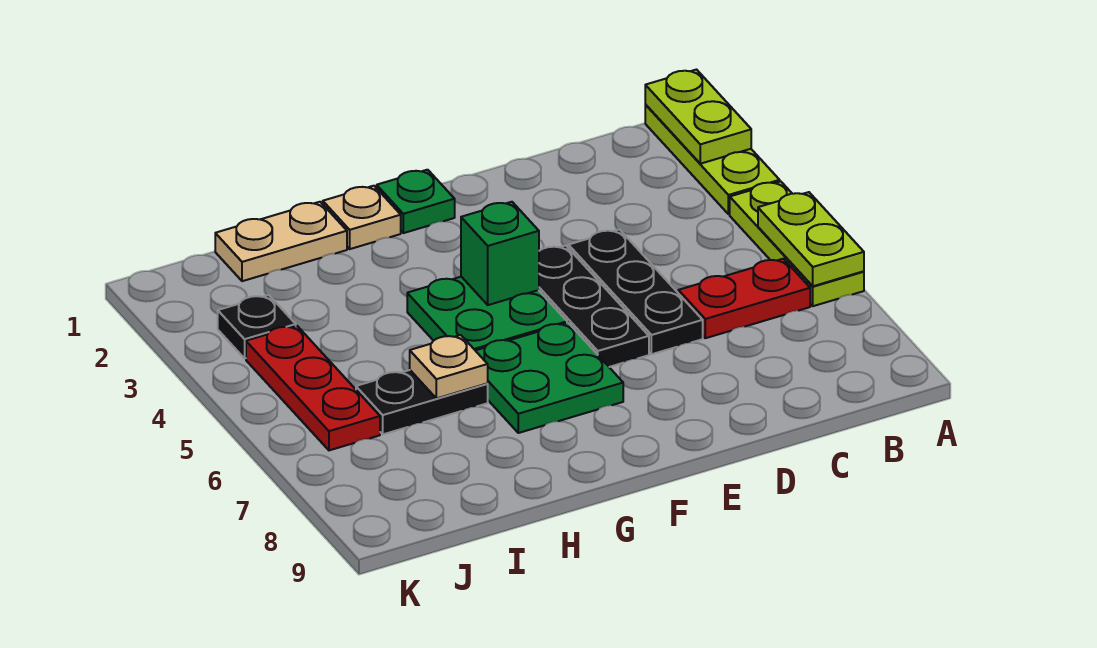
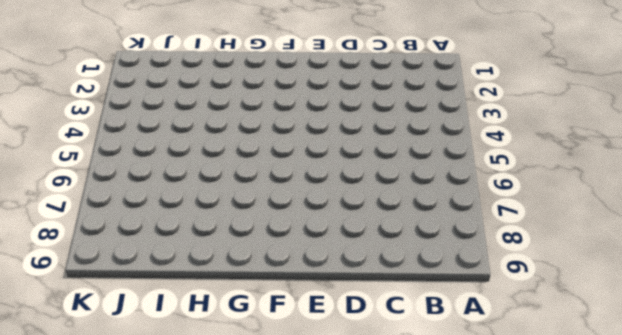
none -> lime plate A1:A3 level 1
none -> lime plate A4:A6 level 1
none -> red plate B6:C6 level 1

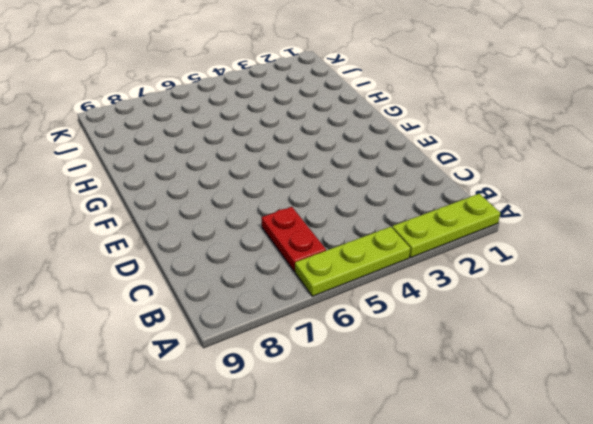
none -> black plate D4:D6 level 1
none -> black plate E4:E6 level 1
none -> green plate F1 level 1

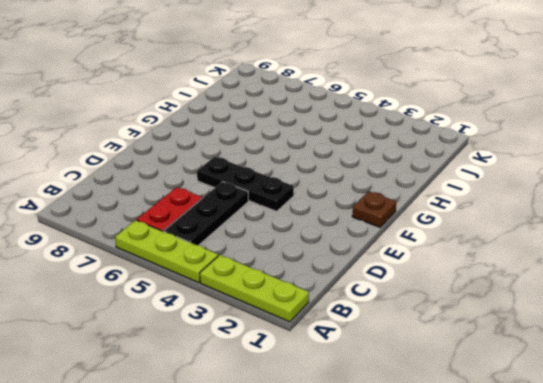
black plate B5:D5 level 1 -> black plate D4:D6 level 1
brown plate F1 level 1 -> green plate F1 level 1
none -> green plate F4:G5 level 1
none -> green plate F6:G7 level 1
none -> tan plate G1 level 1

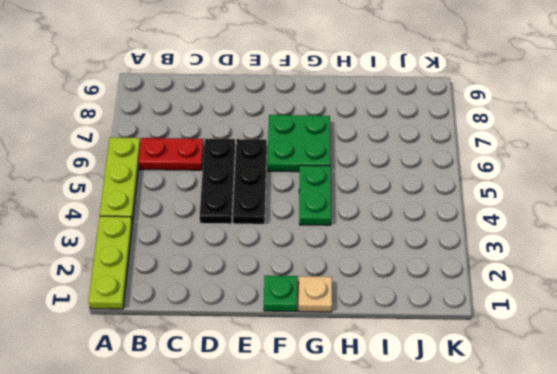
green plate G4:G5 level 1 -> green plate F4:G5 level 1
none -> tan plate H1:I1 level 1
none -> black plate H6:I6 level 1
none -> black plate J3 level 1

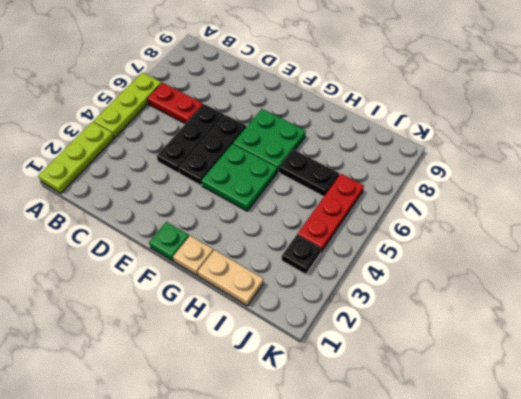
none -> lime plate A1:A2 level 2
none -> lime plate A5:A6 level 2
none -> green brick F4 level 2

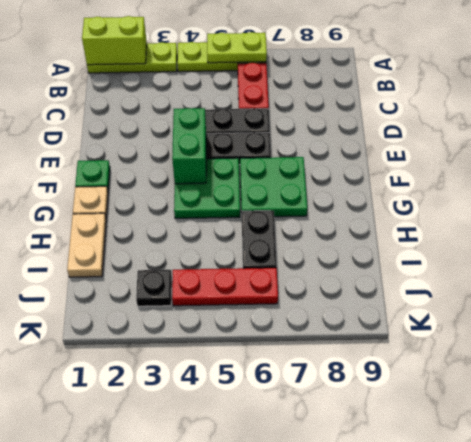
lime brick A1:A2 level 2 -> lime plate A1:A2 level 2
green brick E4:F4 level 2 -> green brick F4 level 2
none -> tan plate H6 level 2

